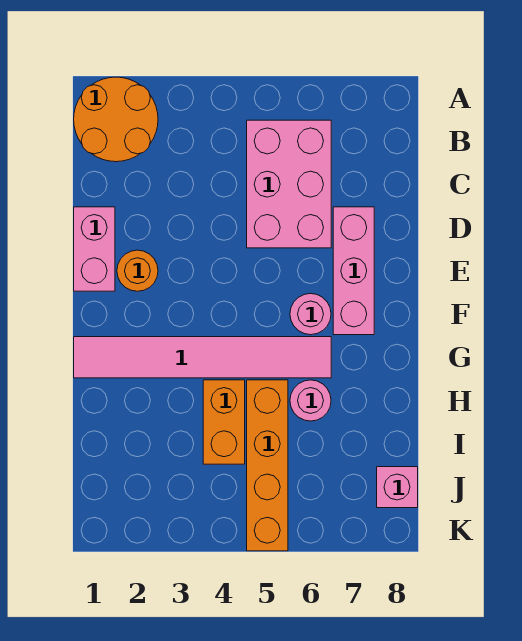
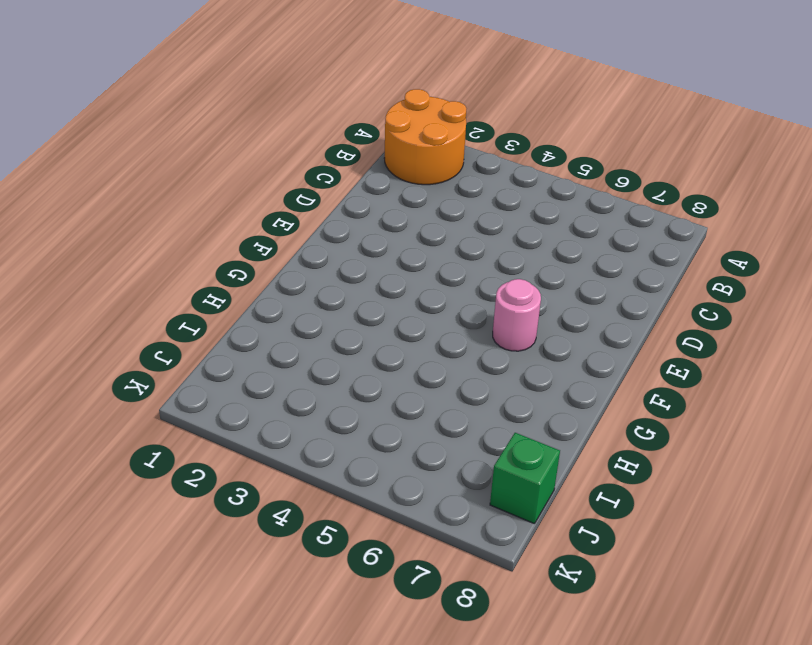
green brick J8 level 1 -> pink brick J8 level 1
none -> pink brick B5:D6 level 1
none -> pink brick D1:E1 level 1

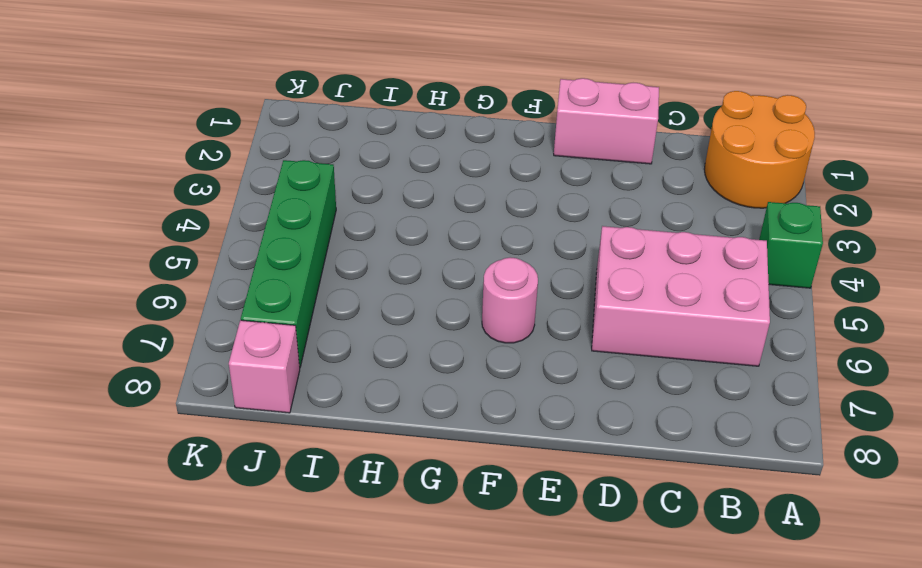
green brick A4 level 1 -> none
green brick J4:J7 level 1 -> orange brick H5:K5 level 1
none -> pink brick D7:F7 level 1
none -> orange round brick E2 level 1

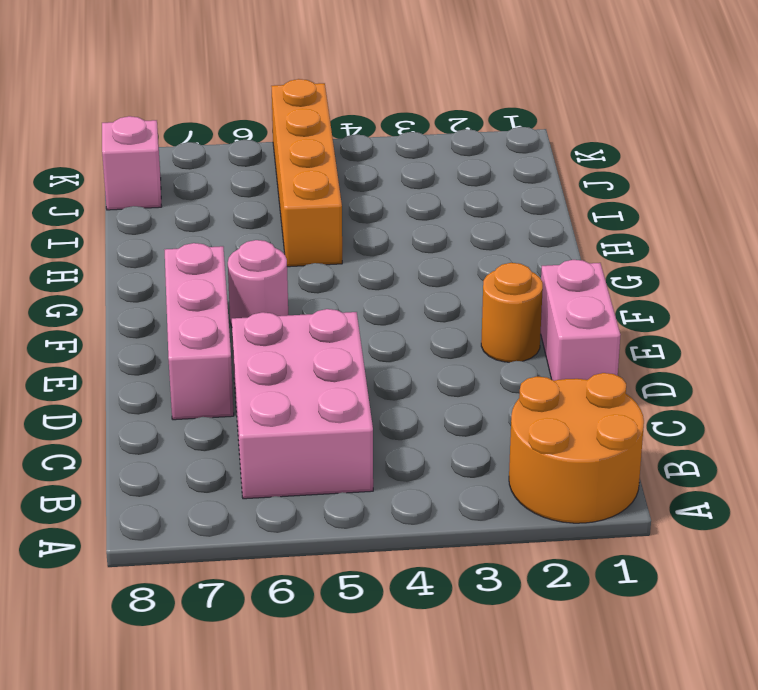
none -> pink tile G1:G6 level 1
none -> orange brick H4:I4 level 1

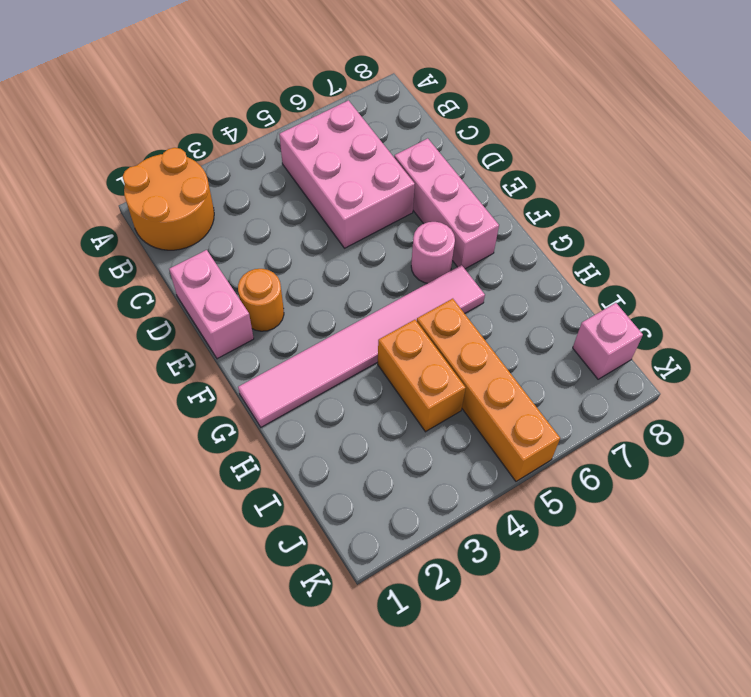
none -> pink round brick H6 level 1

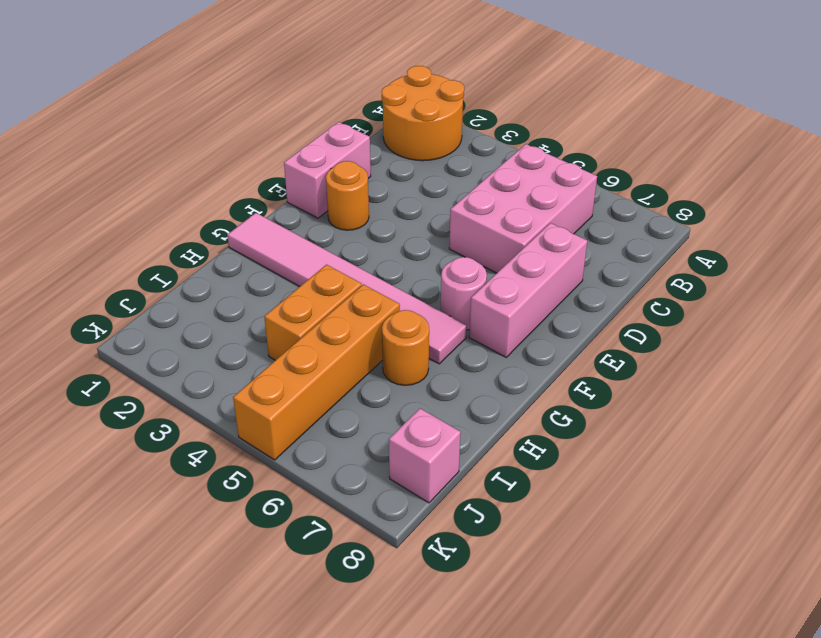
orange round brick H6 level 1 -> pink round brick H6 level 1

